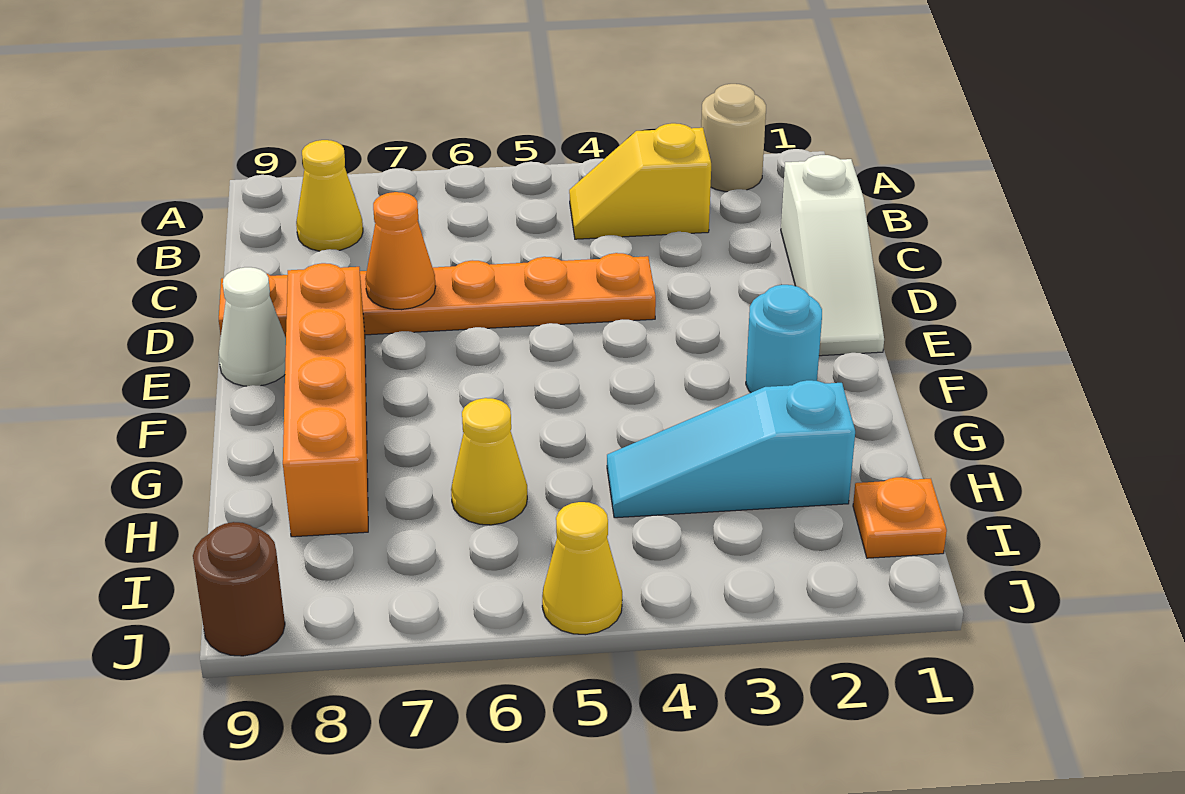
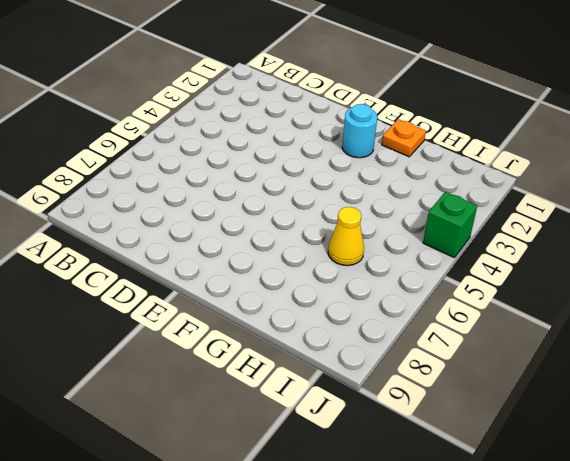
orange plate G1 level 1 -> orange plate I1 level 1
green brick J4 level 1 -> none
none -> tan round brick A2 level 1
none -> yellow slope B3:B4 level 1 top 3
none -> yellow cone B8 level 1

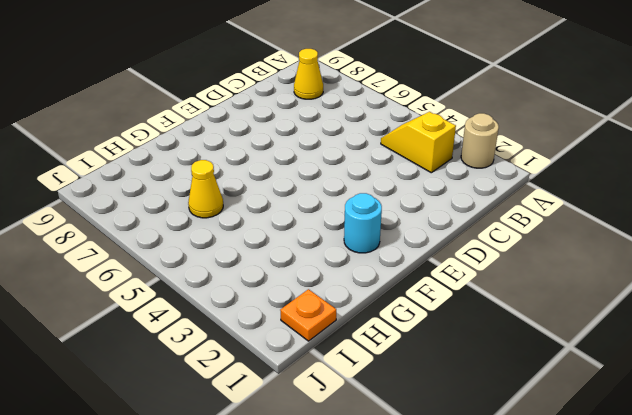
none -> white slope C1:E1 level 1 top C
none -> orange plate D4:D9 level 1
none -> orange brick E8:H8 level 1

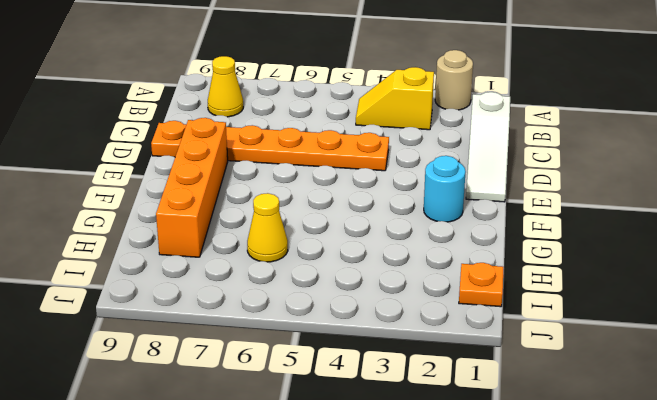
none -> white cone E9 level 1
none -> cyan slope H2:H4 level 1 top 2
none -> yellow cone J5 level 1

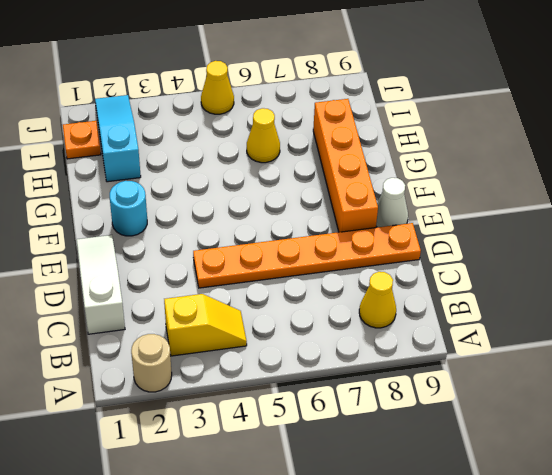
cyan slope H2:J2 level 1 top H -> cyan slope H2:H4 level 1 top 2
none -> brown round brick J9 level 1
none -> orange cone D7 level 2

